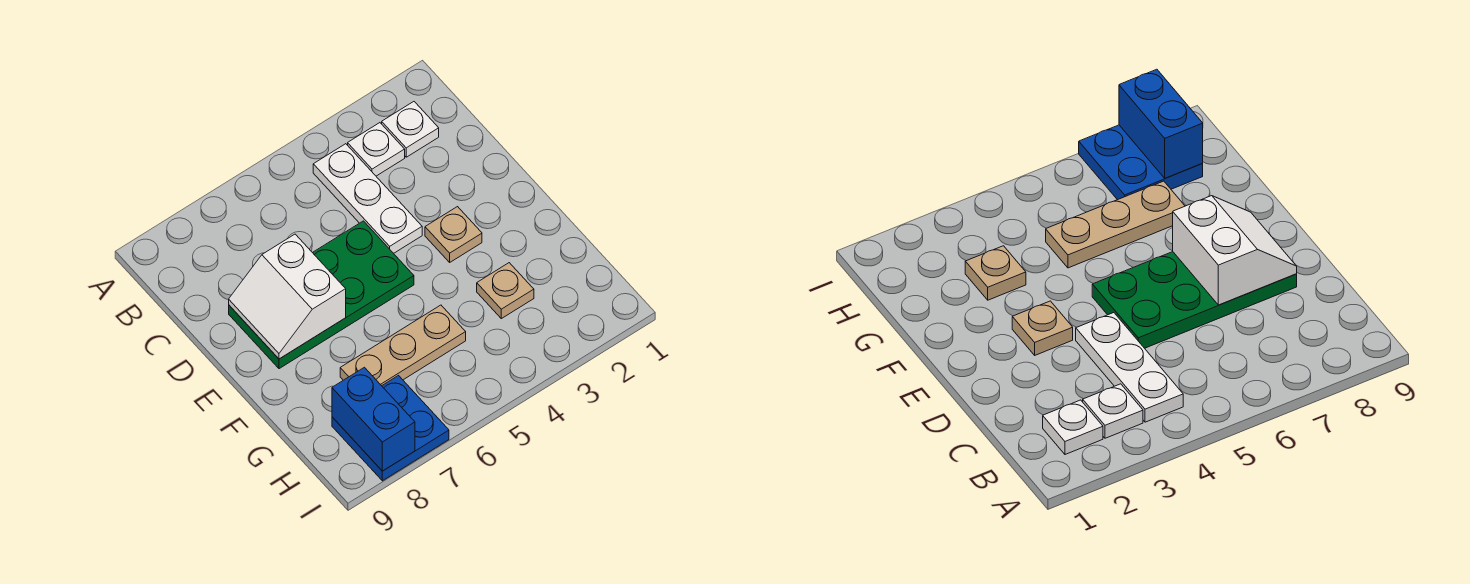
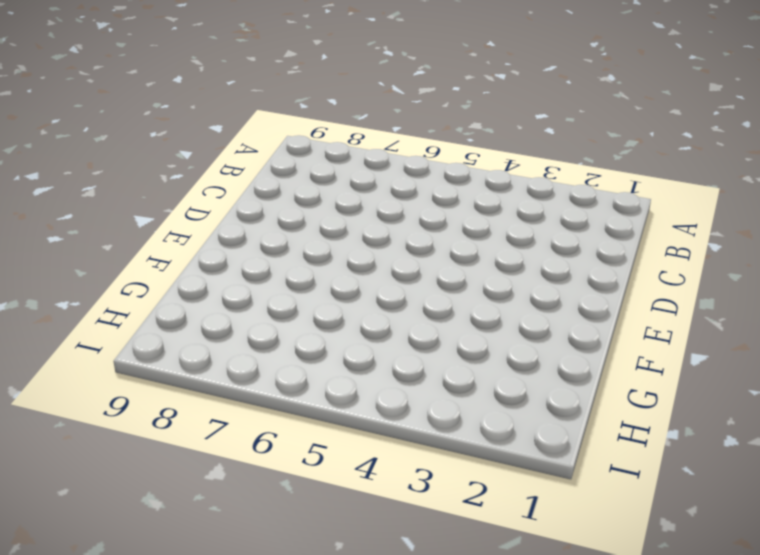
none -> white plate B2 level 1
none -> white plate B3 level 1

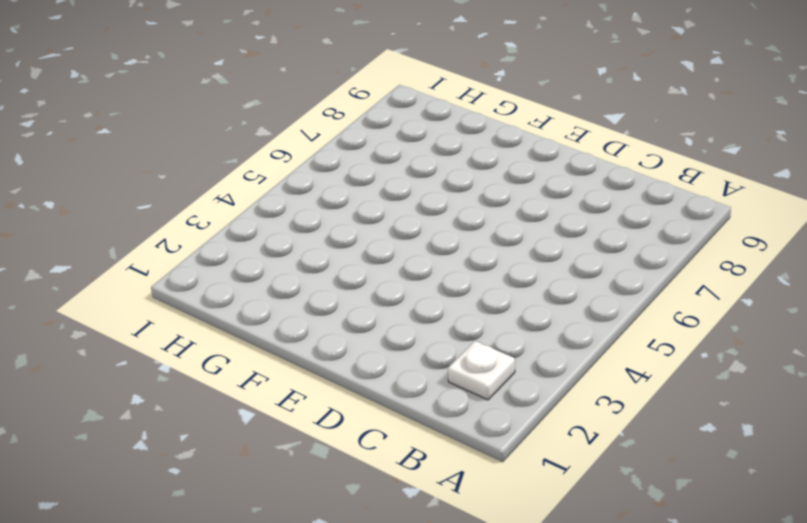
none -> white plate B3 level 1
none -> white plate B4:D4 level 1

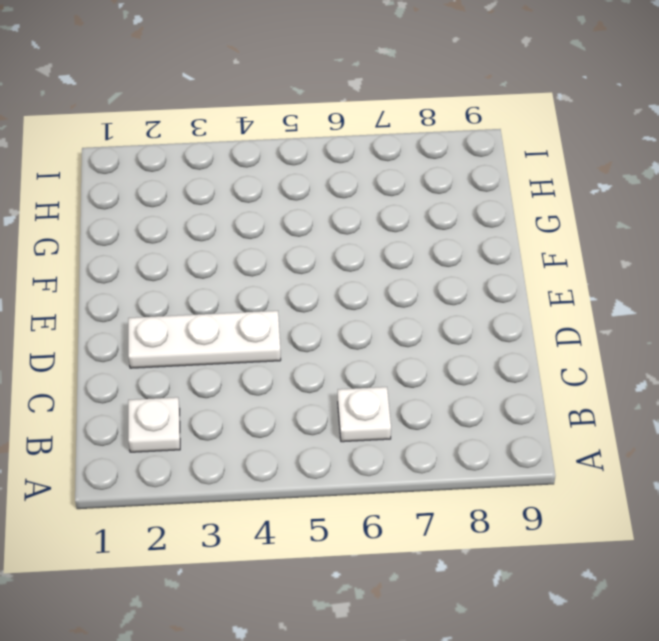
white plate B6 level 1 -> white plate B3 level 1
white plate D2:D4 level 1 -> white plate B4:D4 level 1
none -> green plate D5:E8 level 1
none -> tan plate E3 level 1

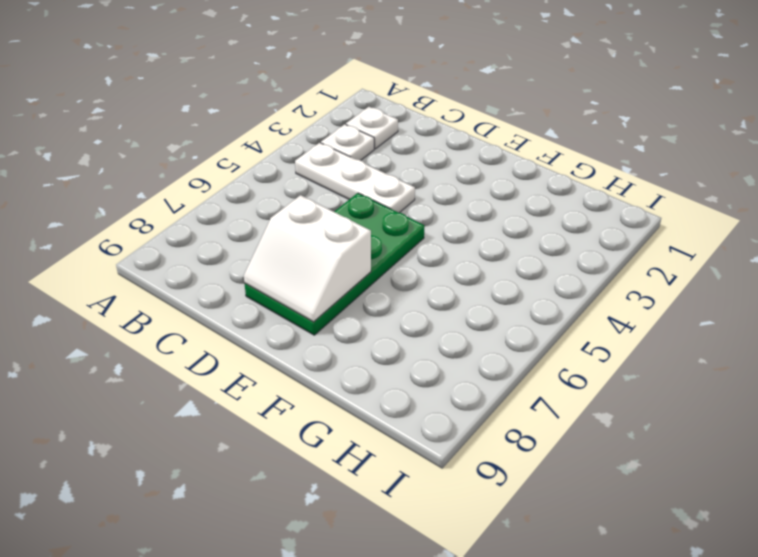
none -> tan plate E3 level 1
none -> tan plate G3 level 1

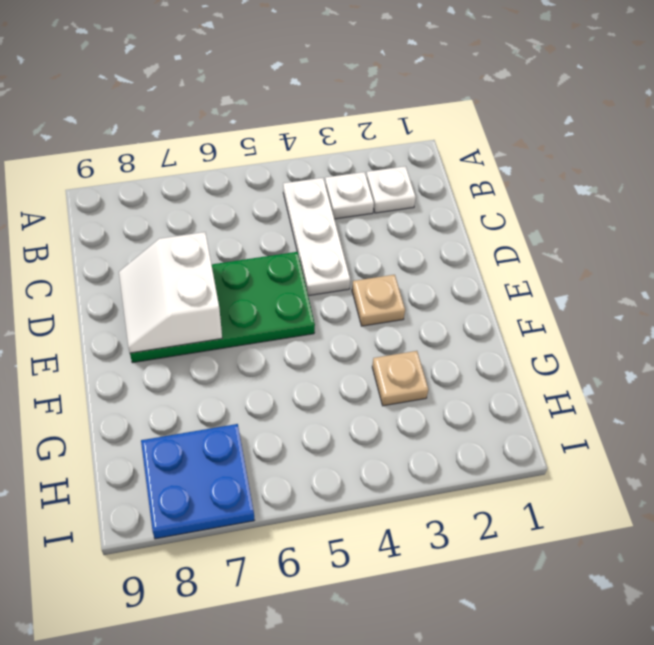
none -> tan plate G5:G7 level 1
none -> blue brick H8:I8 level 2

